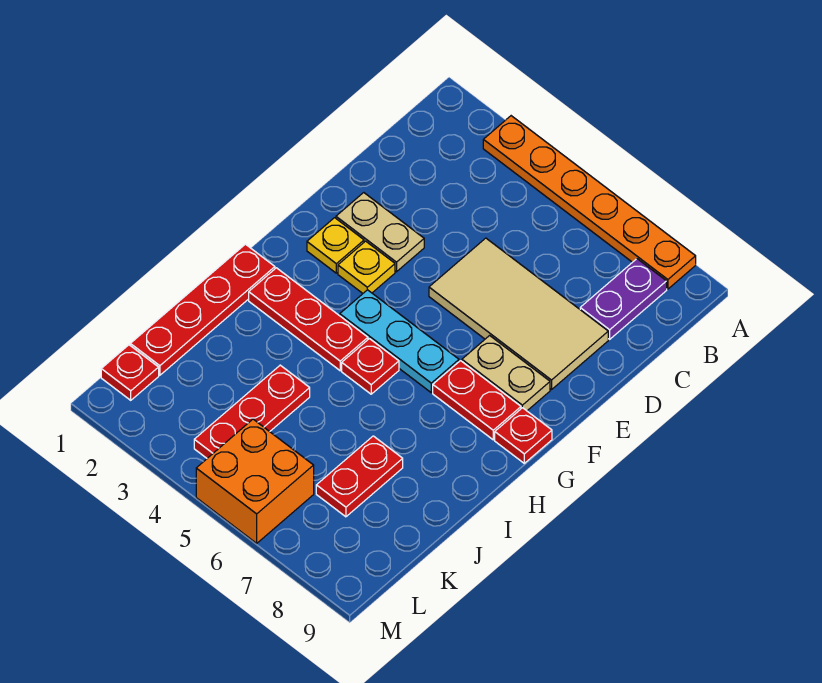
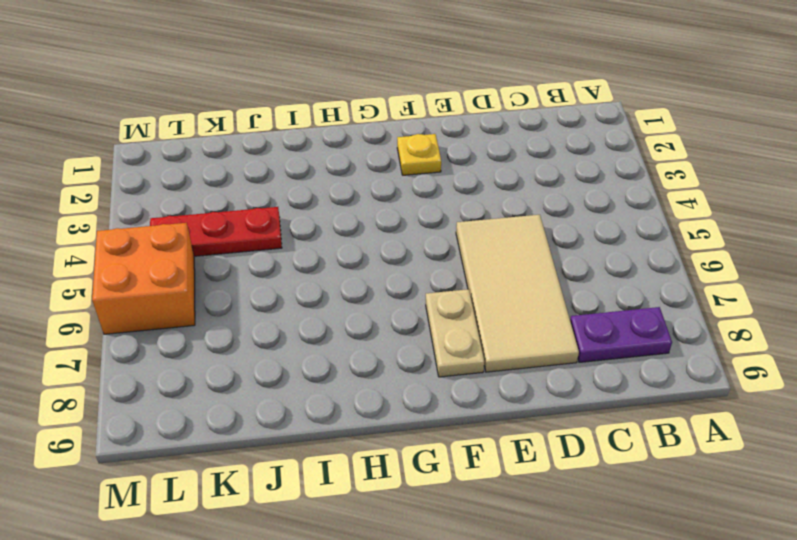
none -> orange plate A3:A8 level 1
none -> tan plate E2:E3 level 1
none -> yellow plate F3 level 1

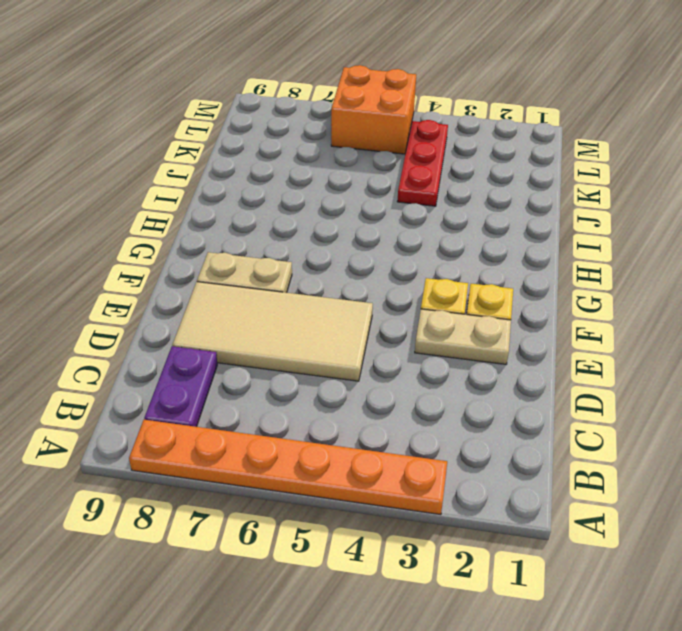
none -> cyan plate G4:G6 level 1
none -> red plate G7:G8 level 1
none -> red plate G9 level 1

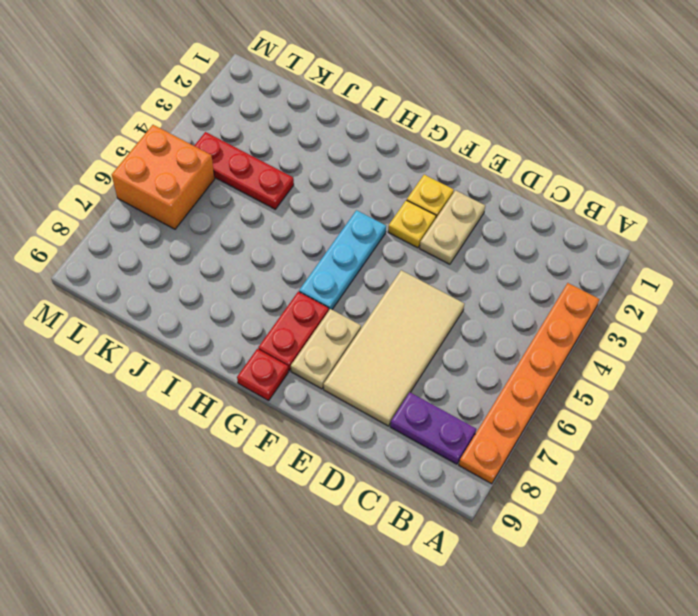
none -> red plate H1:K1 level 1
none -> red plate H2:H4 level 1
none -> red plate H5 level 1

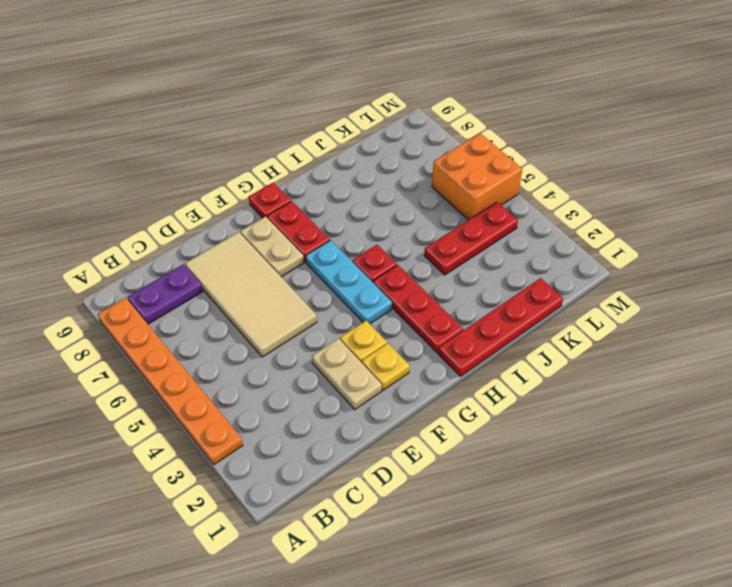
none -> red plate J7:K7 level 1
none -> red plate L1 level 1

